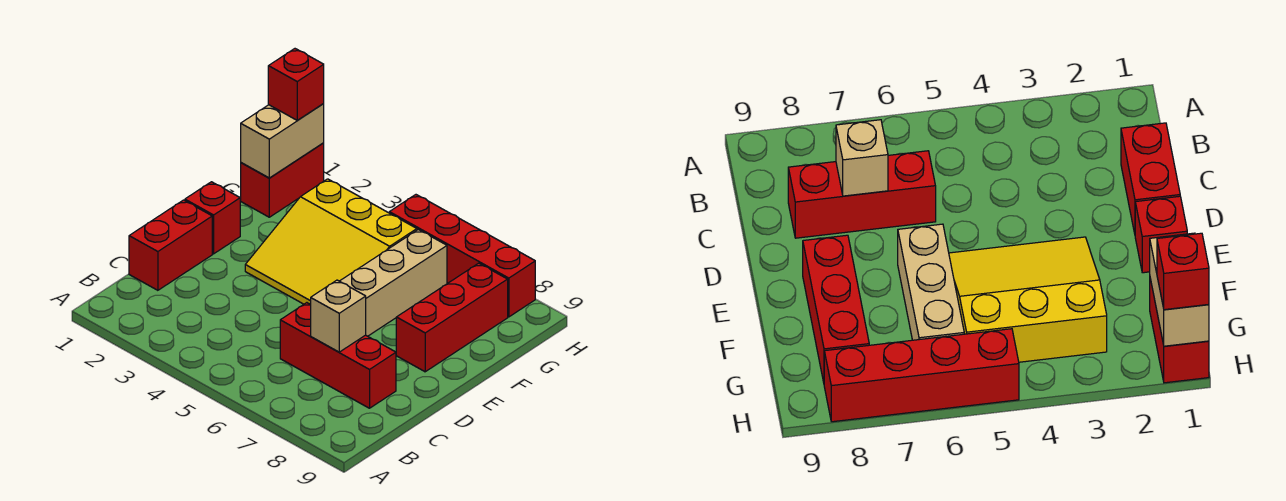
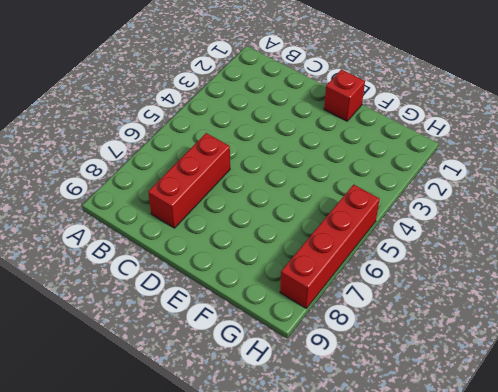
none -> red brick C1:D1 level 1
none -> yellow slope E3:G5 level 1 top G

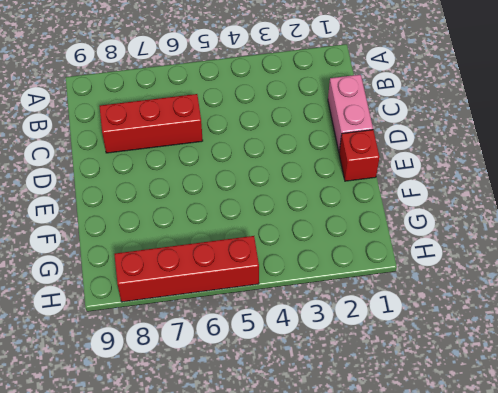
pink brick C1:D1 level 1 -> red brick C1:D1 level 1
none -> yellow slope E3:G5 level 1 top G
none -> tan brick E6:G6 level 1

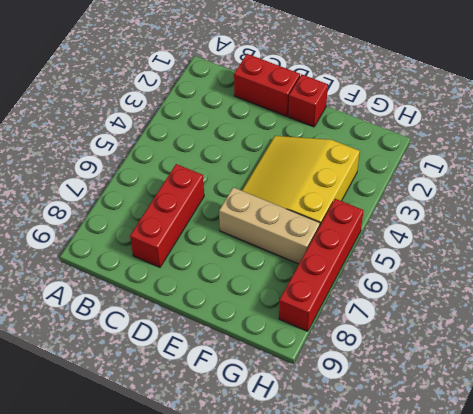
none -> red brick E8:G8 level 1
none -> red brick G1:H1 level 1

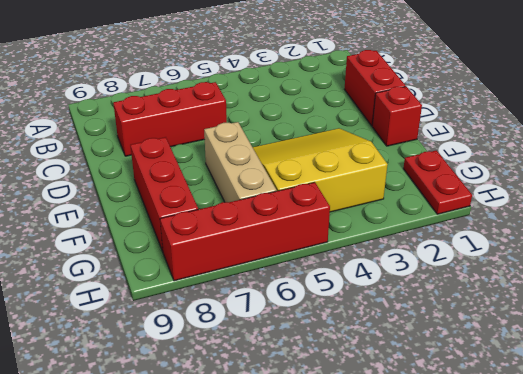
red plate G1:H1 level 1 -> red brick G1:H1 level 1
none -> tan brick C7 level 2
none -> tan brick G1:H1 level 2

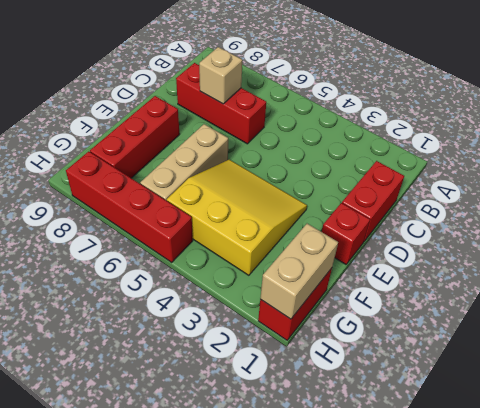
none -> red brick H1 level 3

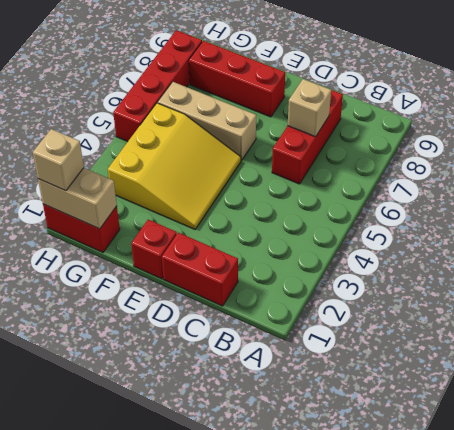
tan brick H1 level 3 -> red brick H1 level 3

